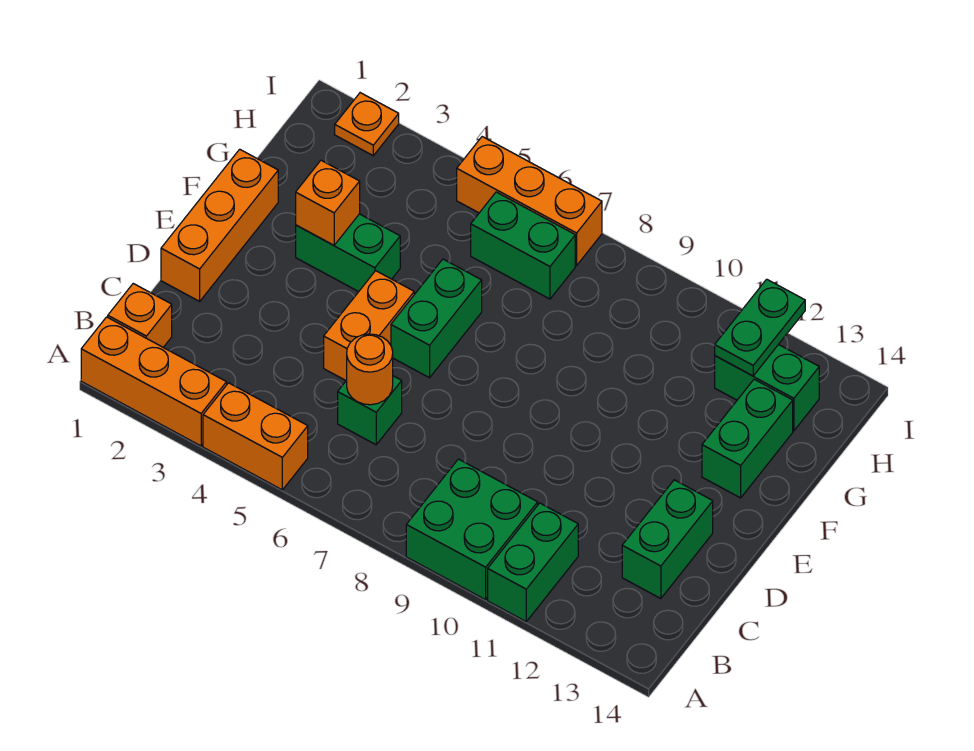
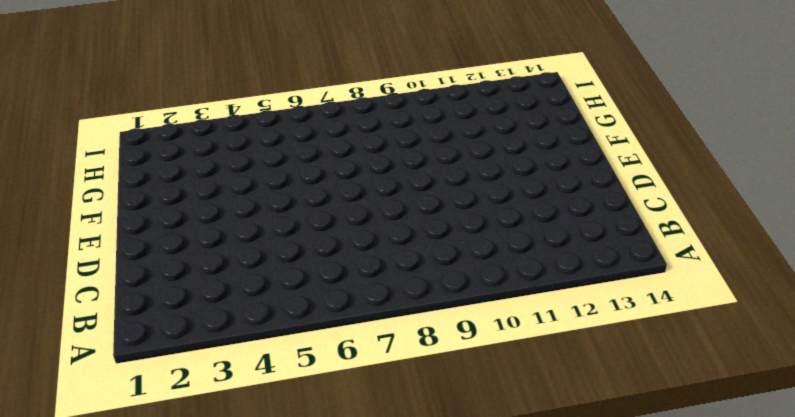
none -> orange brick A1:A3 level 1
none -> orange brick A4:A5 level 1
none -> green brick A9:B10 level 1

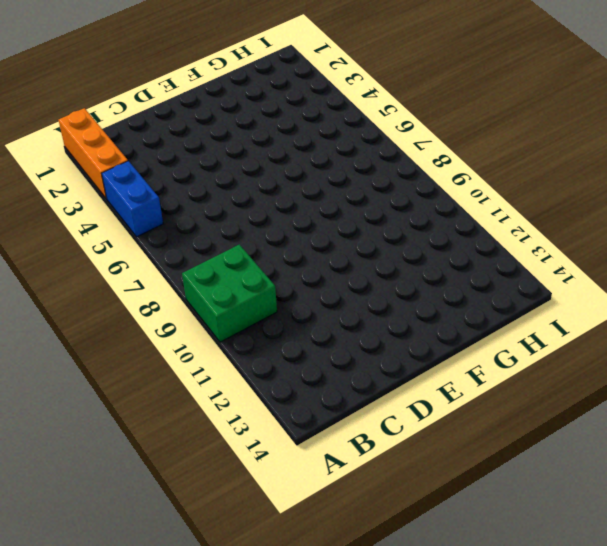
blue brick A4:A5 level 1 -> orange brick A4:A5 level 1
none -> green brick A11:B11 level 1
none -> orange brick B1 level 1
none -> green brick C6 level 1

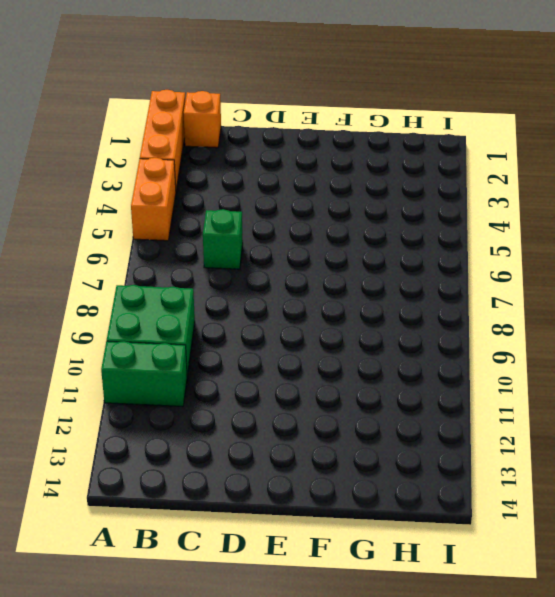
none -> green brick C13:D13 level 1
none -> orange brick D1:F1 level 1
none -> orange brick D5:E5 level 1

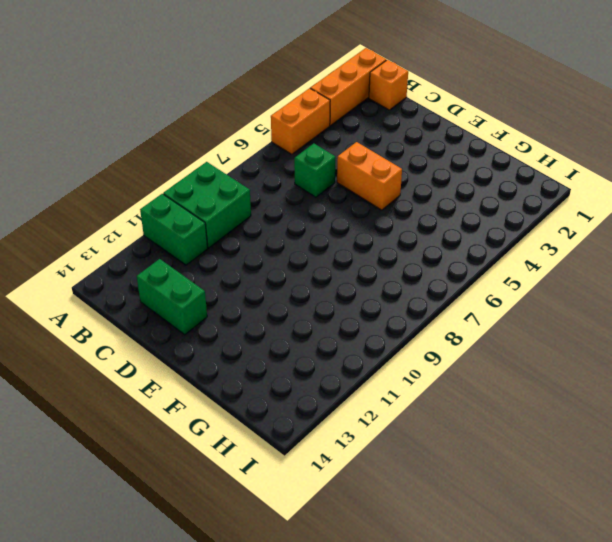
none -> orange brick D1:F1 level 1
none -> green brick E6:F6 level 1
none -> green brick F3:F4 level 1

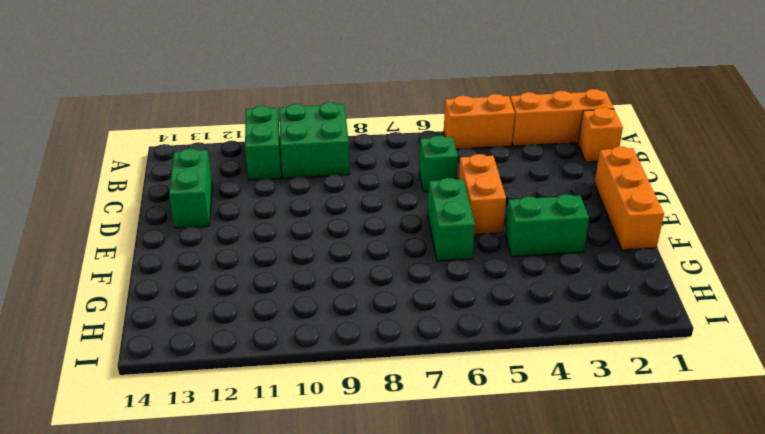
none -> green brick F13:G13 level 1
none -> green brick H6:H7 level 1
none -> green brick H12:H13 level 1

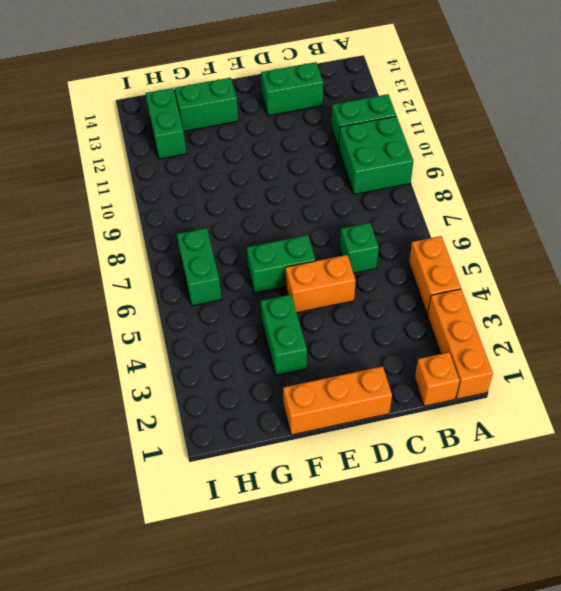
none -> orange plate I2 level 1
none -> orange brick I5:I7 level 1
none -> orange round brick C6 level 2

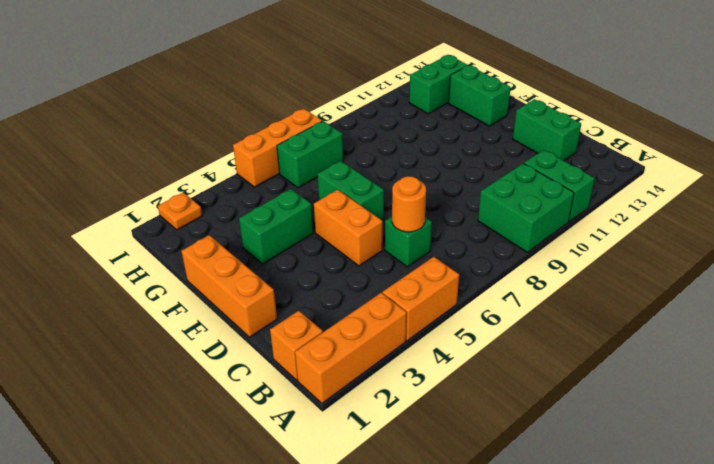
none -> orange brick F3 level 2
none -> green plate H12:I12 level 2

